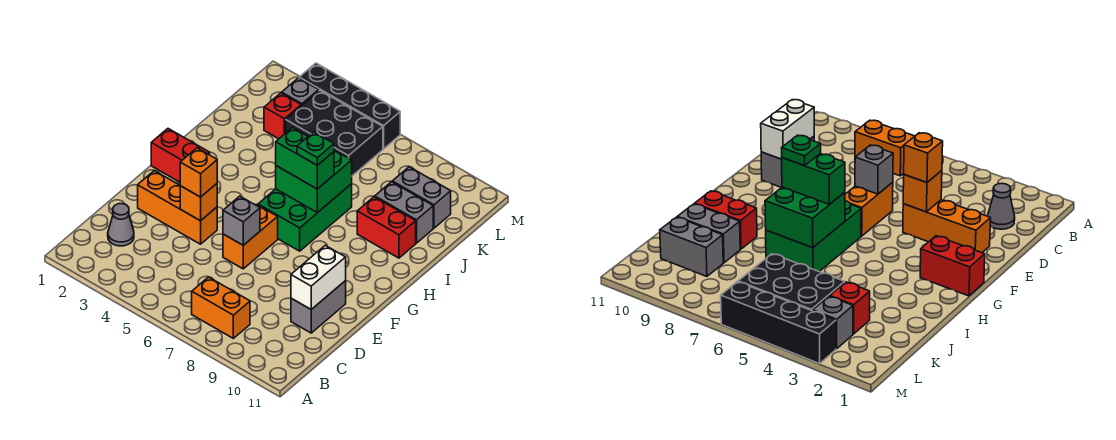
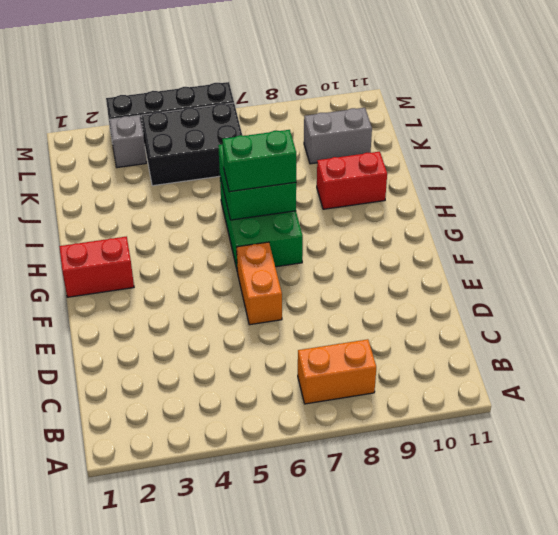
none -> grey cone C2 level 1
none -> grey brick D10:E10 level 1
none -> orange brick E2:E4 level 1

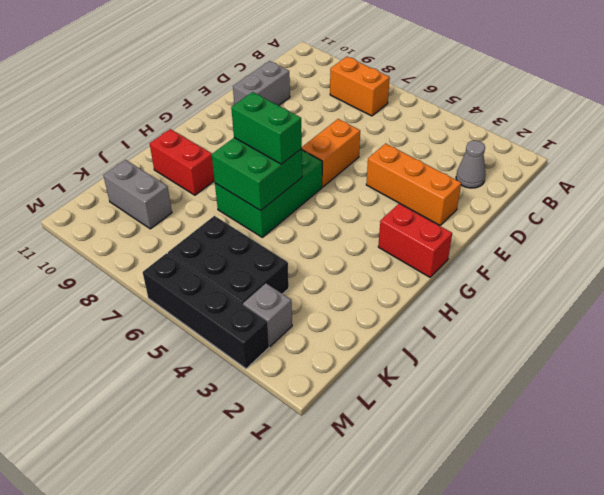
none -> grey brick J9:J10 level 1
none -> red brick K3 level 1
none -> white brick D10:E10 level 2

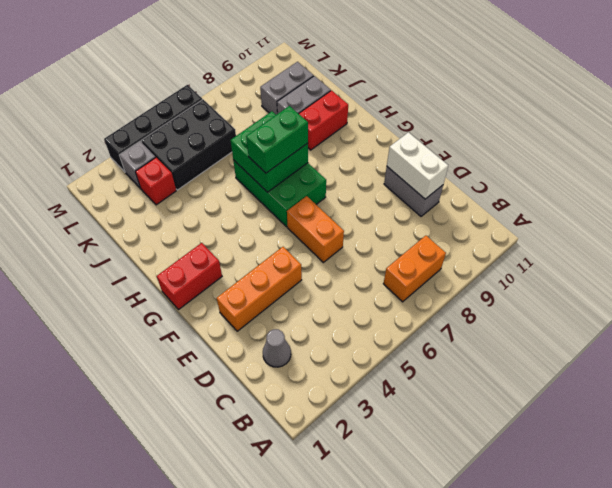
none -> orange brick E4 level 2
none -> grey brick E6 level 2
none -> orange brick E4 level 3

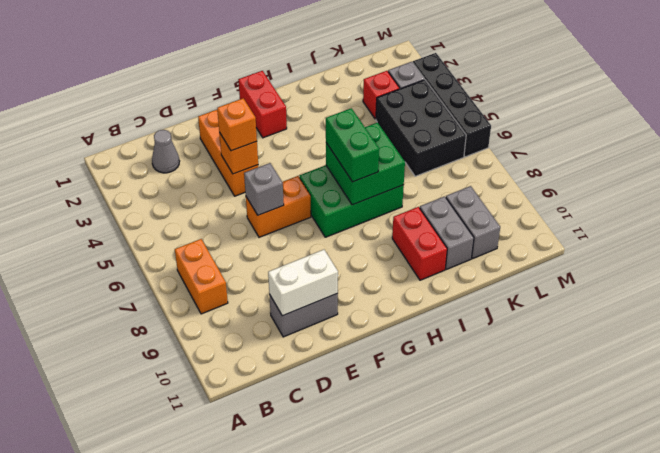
none -> green plate H7 level 4

